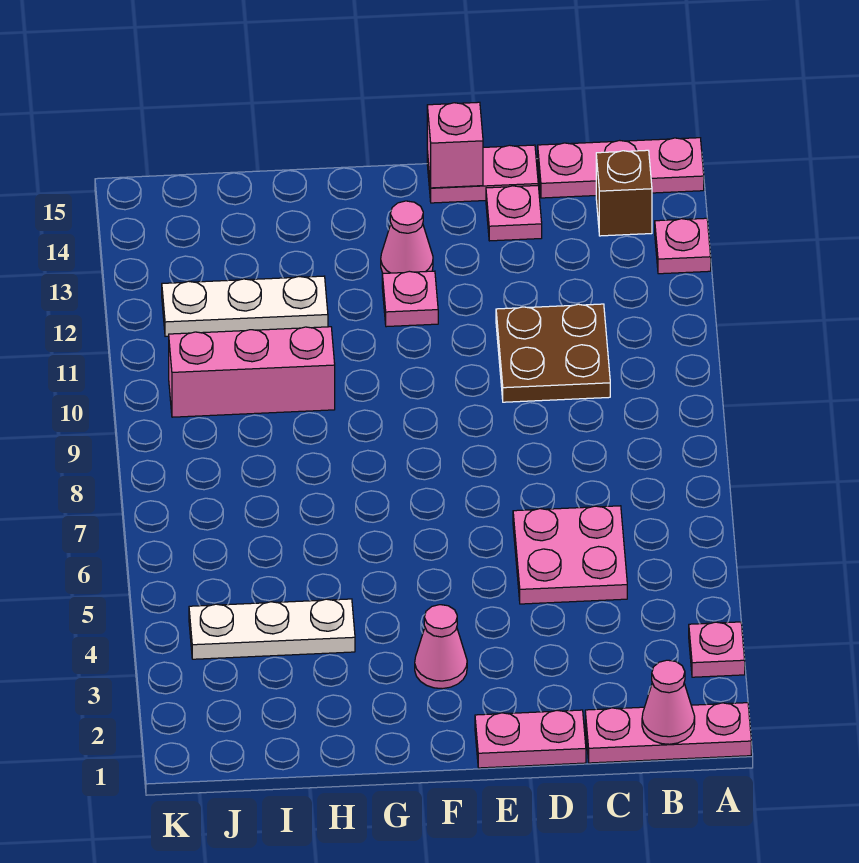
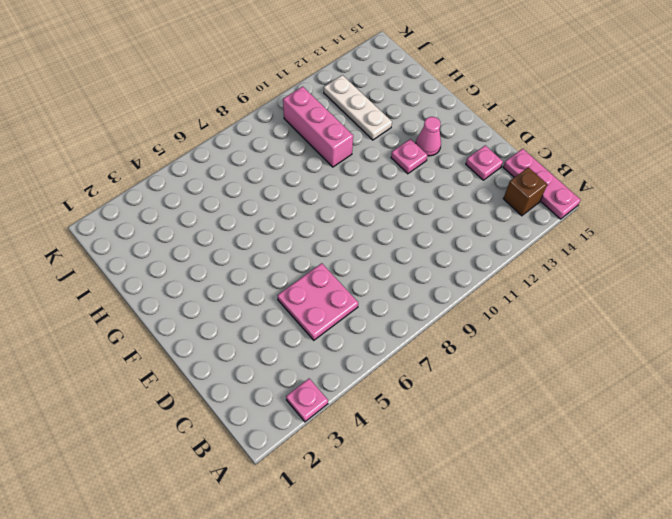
none -> pink plate A1:C1 level 1
none -> pink plate A13 level 1
none -> brown plate C10:D11 level 1

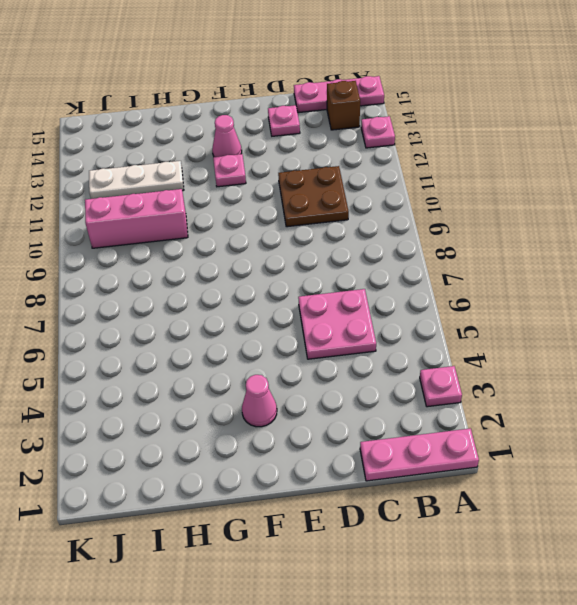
none -> pink plate D1:E1 level 1
none -> pink plate D15:E15 level 1
none -> white plate H4:J4 level 1

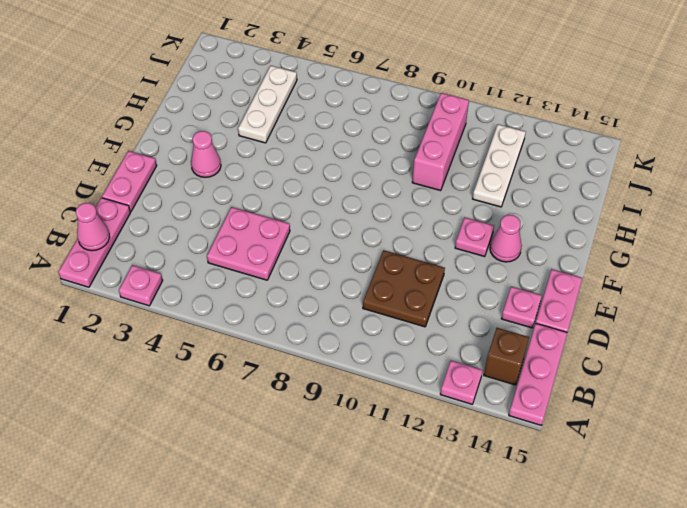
none -> pink brick E15 level 2

